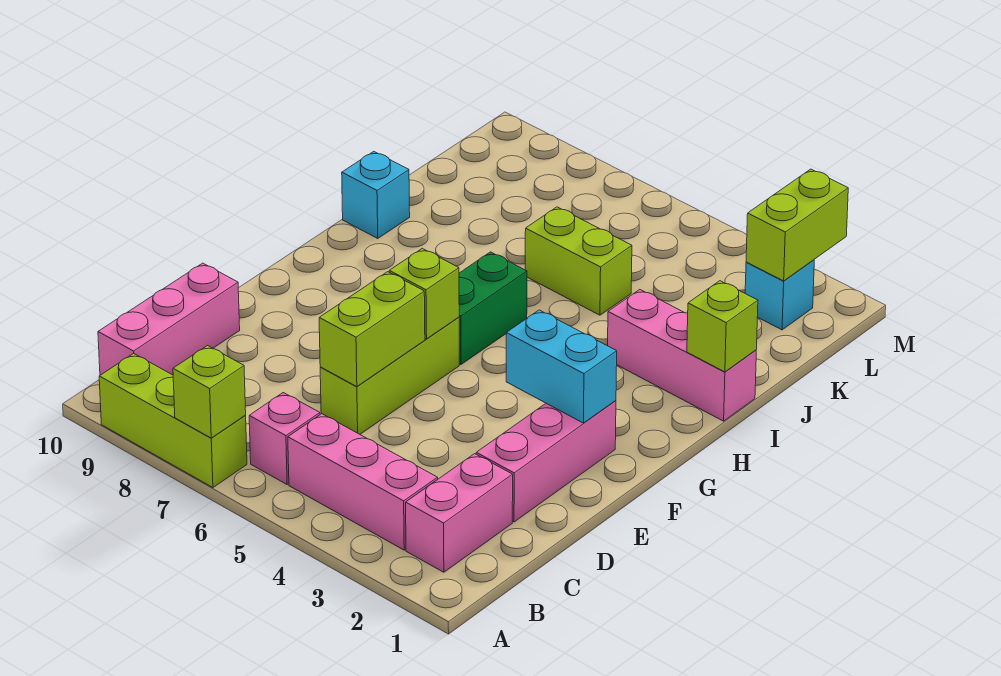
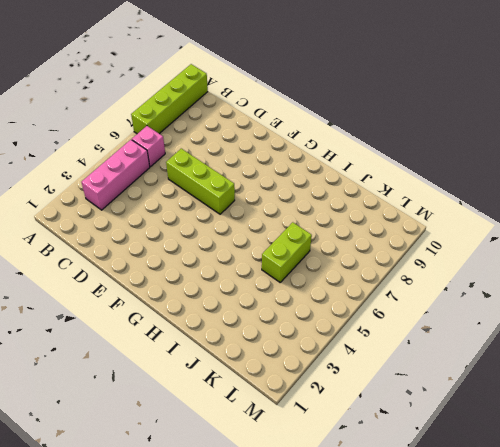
lime brick A7:A10 level 1 -> lime brick A7:A9 level 1
none -> pink brick B2:C2 level 1
none -> pink brick B10:D10 level 1
none -> pink brick D2:F2 level 1

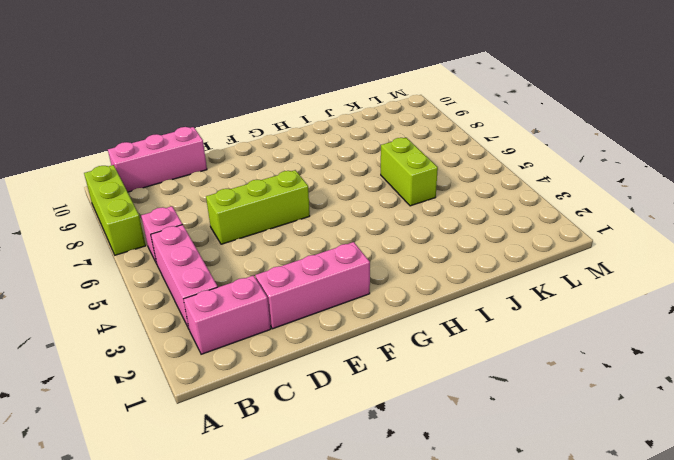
none -> green brick G6:H6 level 1
none -> pink brick I1:I3 level 1
none -> cyan brick I10 level 1

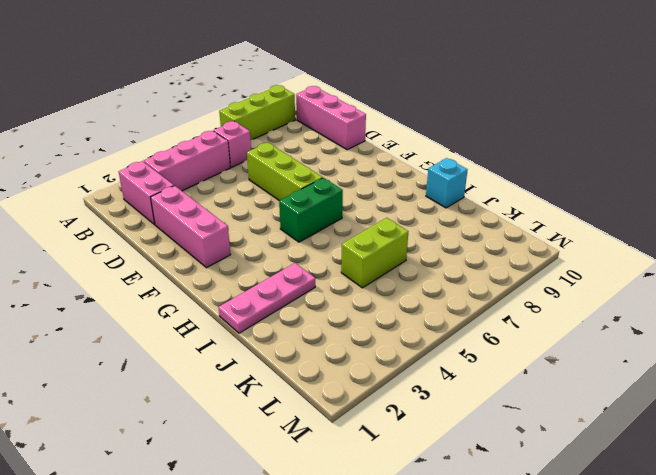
green brick G5:G6 level 1 -> green brick G6:H6 level 1
pink plate I1:I3 level 1 -> pink brick I1:I3 level 1
none -> cyan brick L2 level 1
none -> lime brick A7 level 2
none -> lime brick D6:E6 level 2

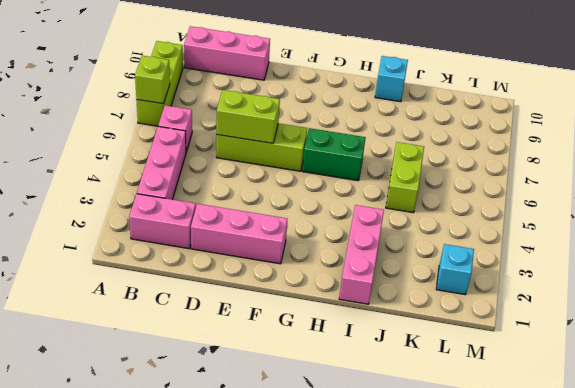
none -> cyan brick F2:F3 level 2
none -> lime brick F6 level 2
none -> lime brick I1 level 2

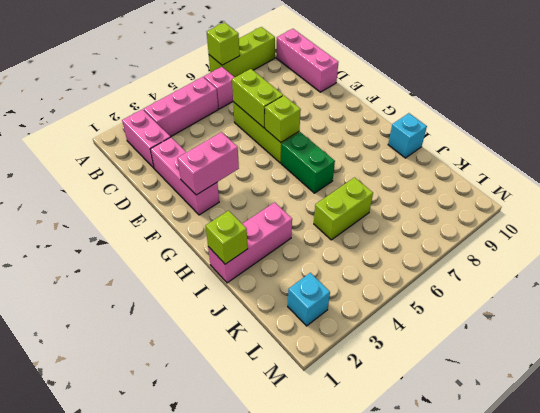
pink brick F2:F3 level 2 -> cyan brick F2:F3 level 2
none -> lime brick L2:M2 level 2

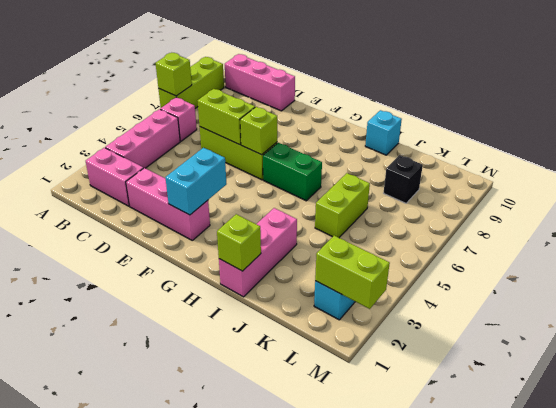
black brick K8 level 1 -> none

